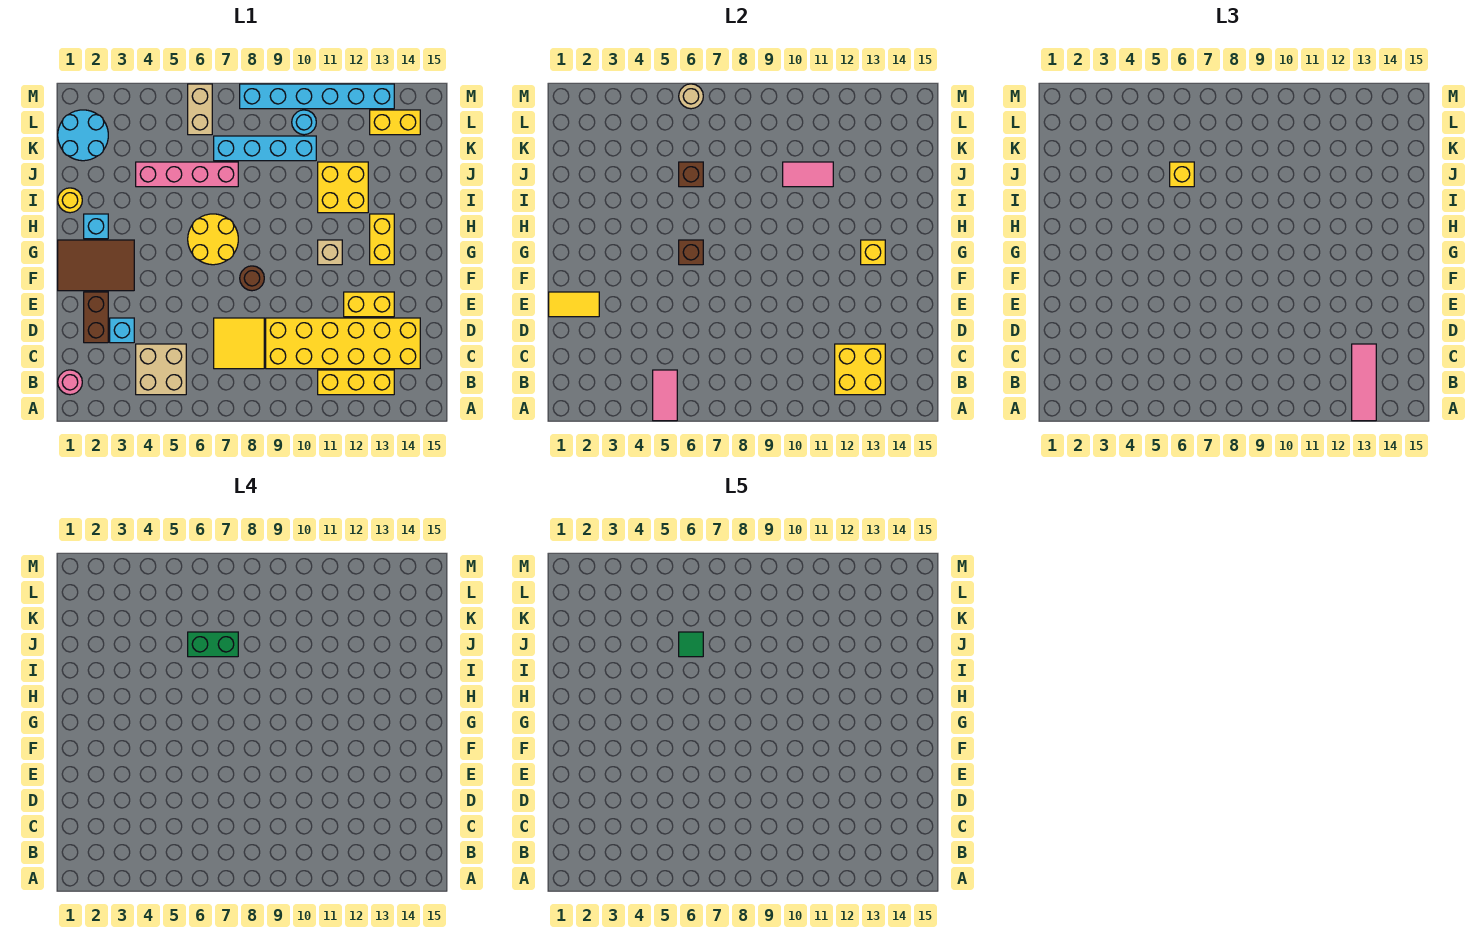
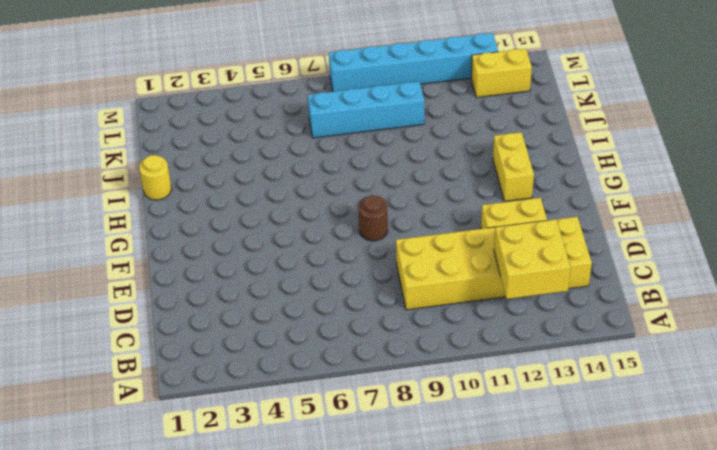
none -> pink round brick B1 level 1
none -> tan brick B4:C5 level 1
none -> yellow brick B11:B13 level 1
none -> yellow tile C7:D8 level 1

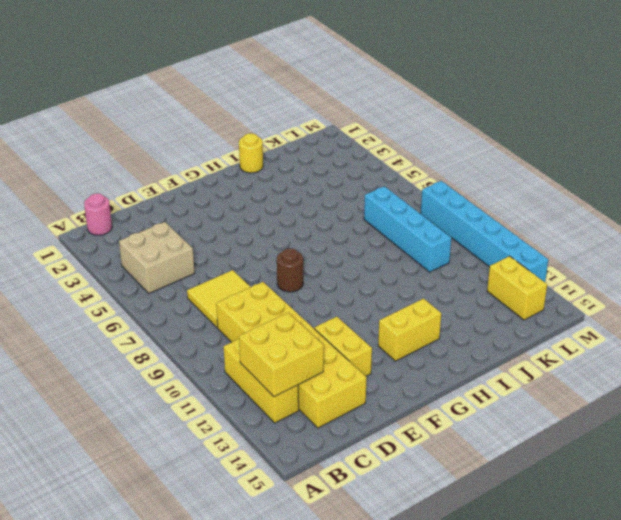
none -> brown brick D2:E2 level 1
none -> cyan brick D3 level 1
none -> brown tile F1:G3 level 1
none -> yellow round brick G6:H7 level 1

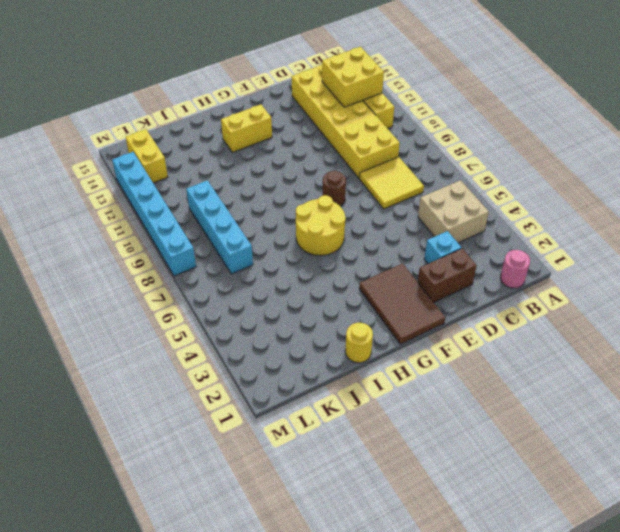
none -> yellow brick E12:E13 level 1
none -> tan brick G11 level 1
none -> cyan brick H2 level 1
none -> yellow brick I11:J12 level 1

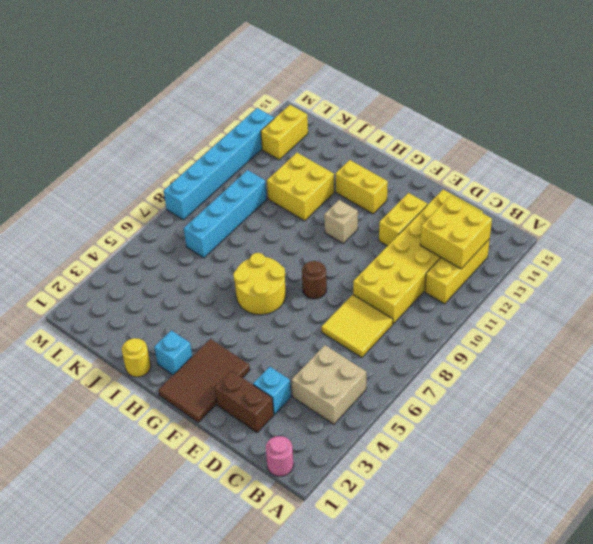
none -> pink brick J4:J7 level 1
none -> cyan round brick K1:L2 level 1
none -> tan brick L6:M6 level 1
none -> cyan round brick L10 level 1

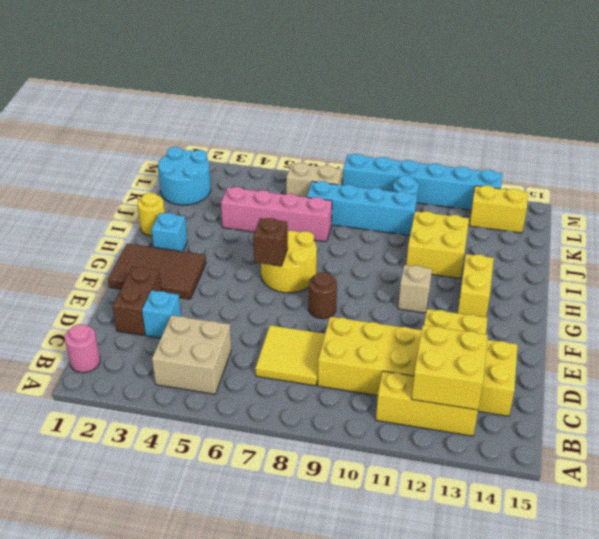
tan brick L6:L7 level 1 -> tan brick L6:M6 level 1
none -> pink tile A5:B5 level 2
none -> yellow tile E1:E2 level 2
none -> yellow brick G13 level 2
none -> brown brick J6 level 2

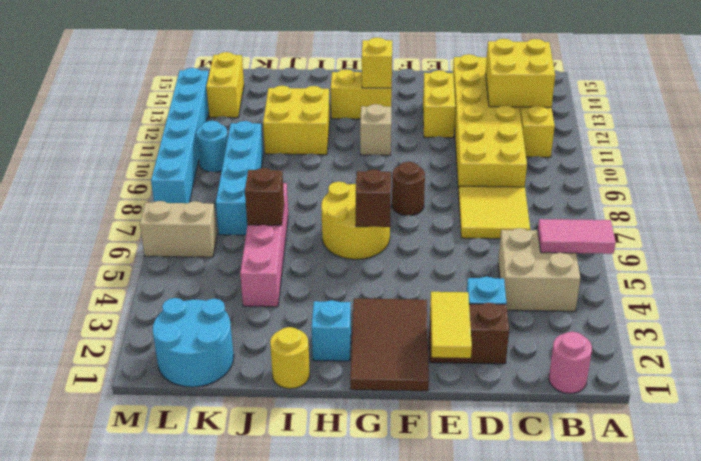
none -> pink tile J10:J11 level 2
none -> tan round brick M6 level 2
none -> pink tile A13:C13 level 3
none -> yellow brick J6 level 3

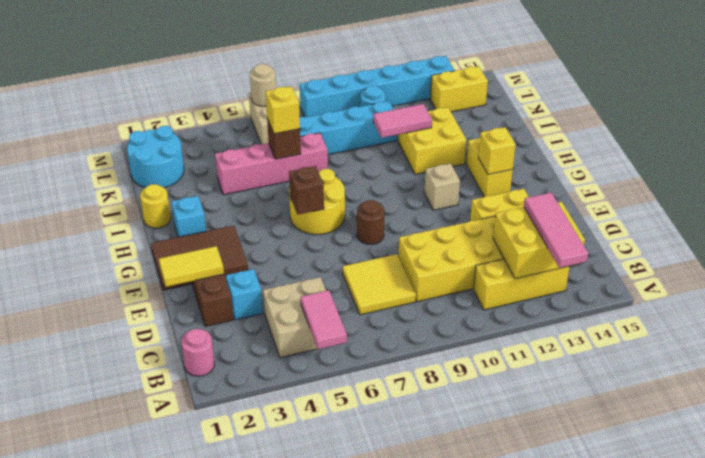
none -> green brick J6:J7 level 4
none -> green tile J6 level 5

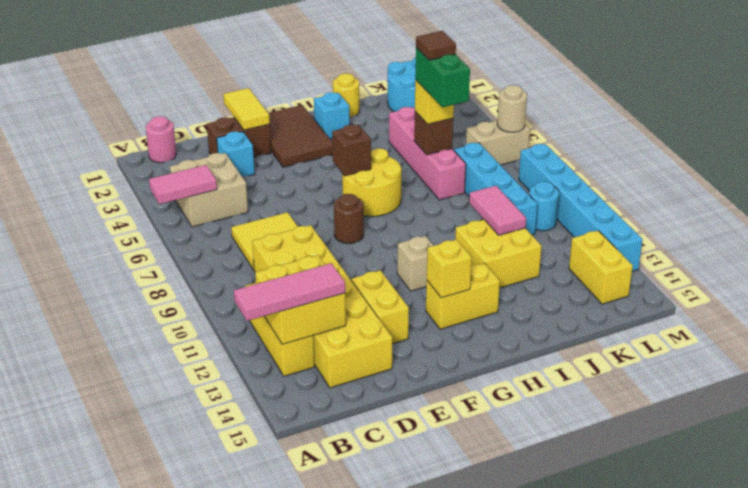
brown tile J6 level 5 -> green tile J6 level 5

